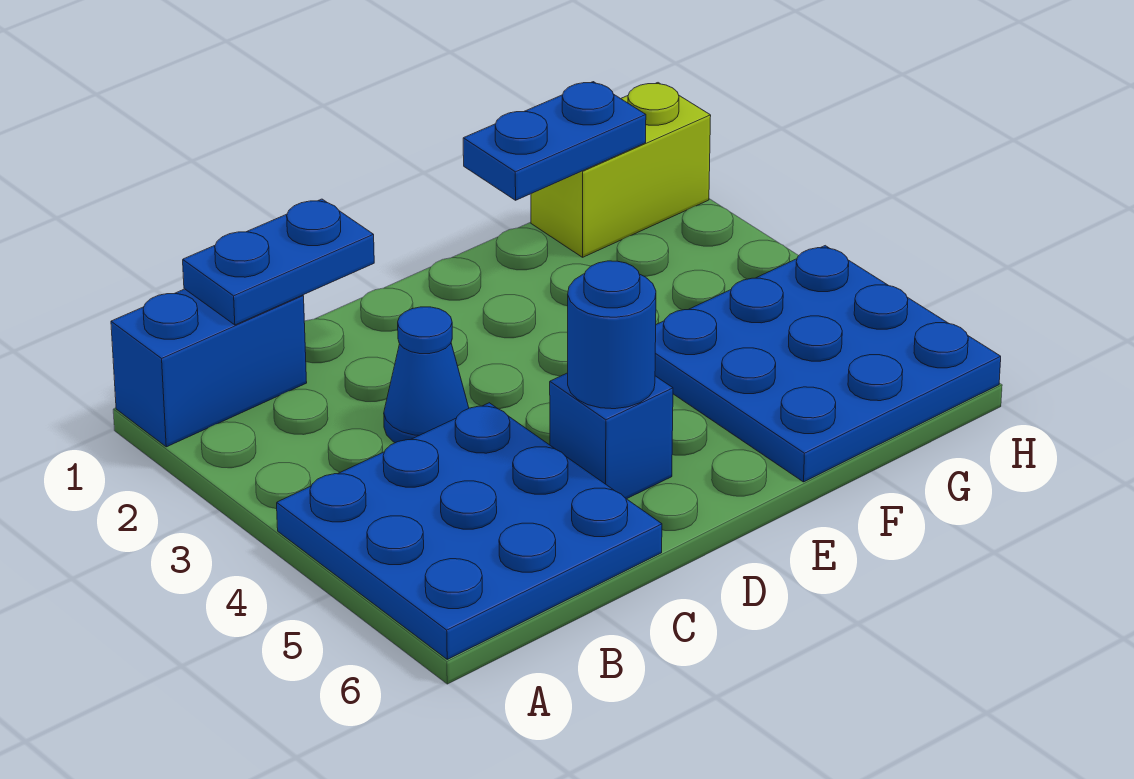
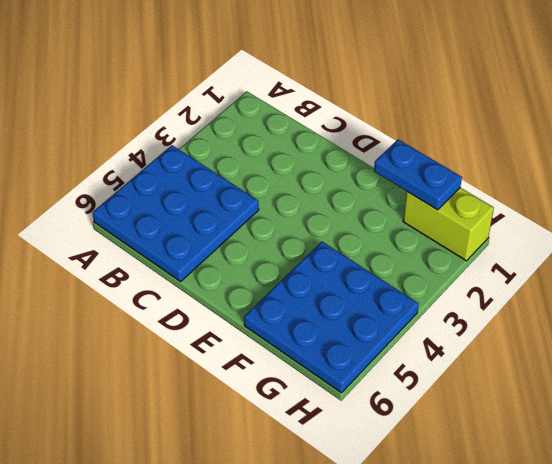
none -> blue brick A1:B1 level 1
none -> blue cone C3 level 1

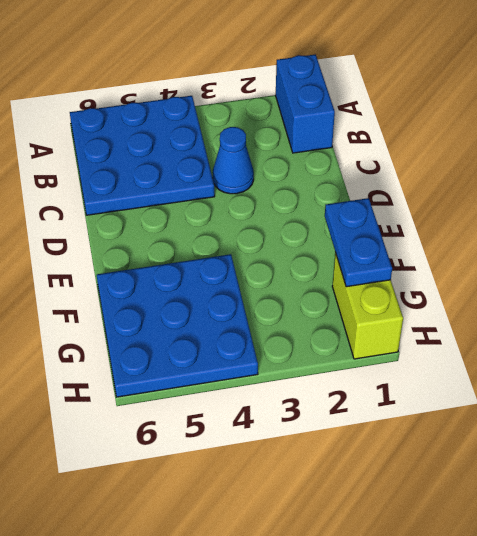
none -> blue brick D5 level 1
none -> blue plate B1:C1 level 2

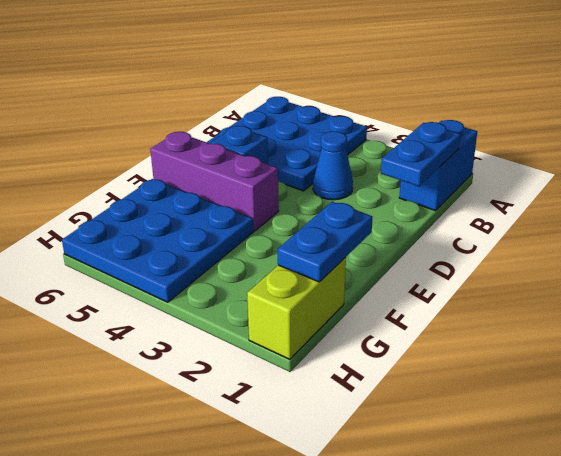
purple brick E4:E6 level 1 -> none
none -> blue round brick D5 level 2

